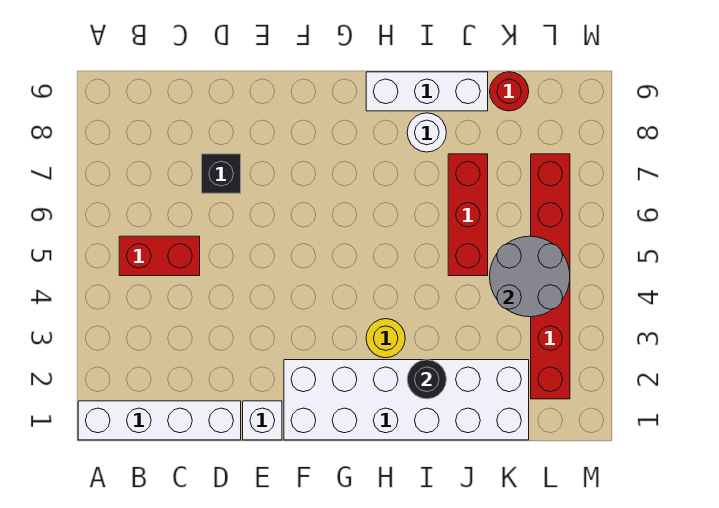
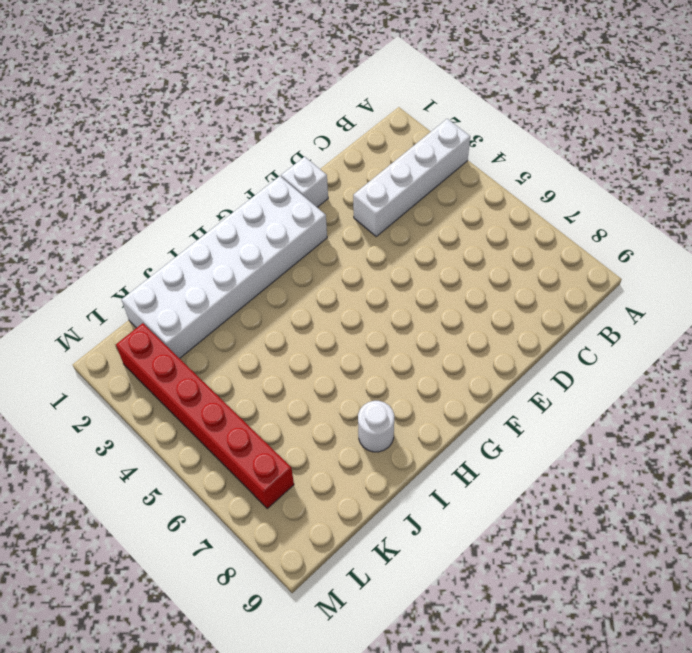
white brick A3:D3 level 1 -> white brick A1:D1 level 1
none -> red brick B5:C5 level 1
none -> black brick D7 level 1
none -> yellow round brick H3 level 1

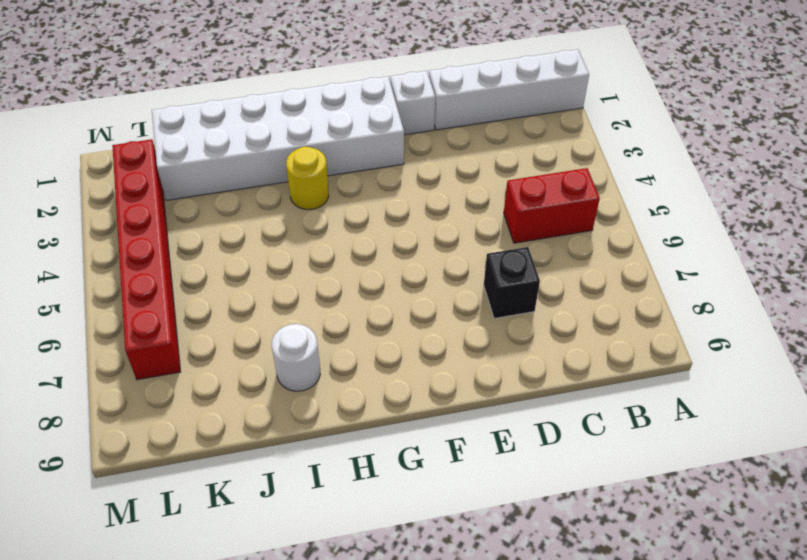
none -> white brick H9:J9 level 1
none -> red brick J5:J7 level 1
none -> red round brick K9 level 1

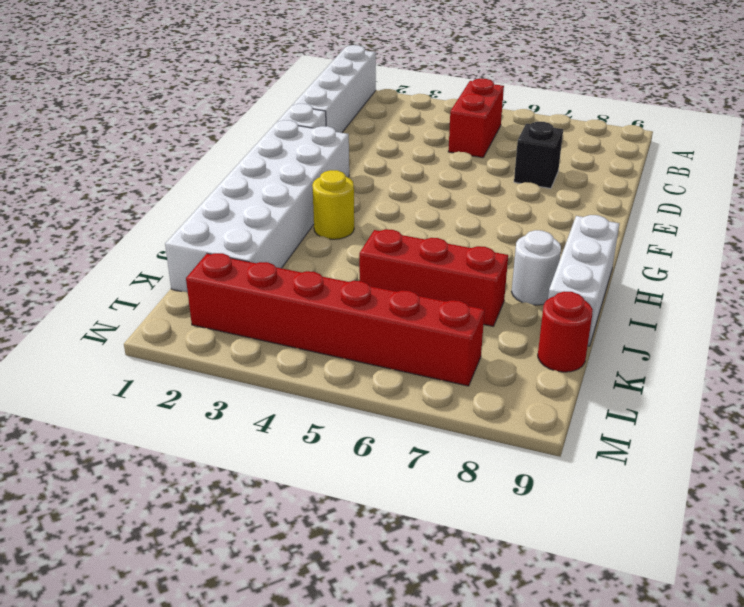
none -> black round brick I2 level 2
none -> grey round brick K4:L5 level 2

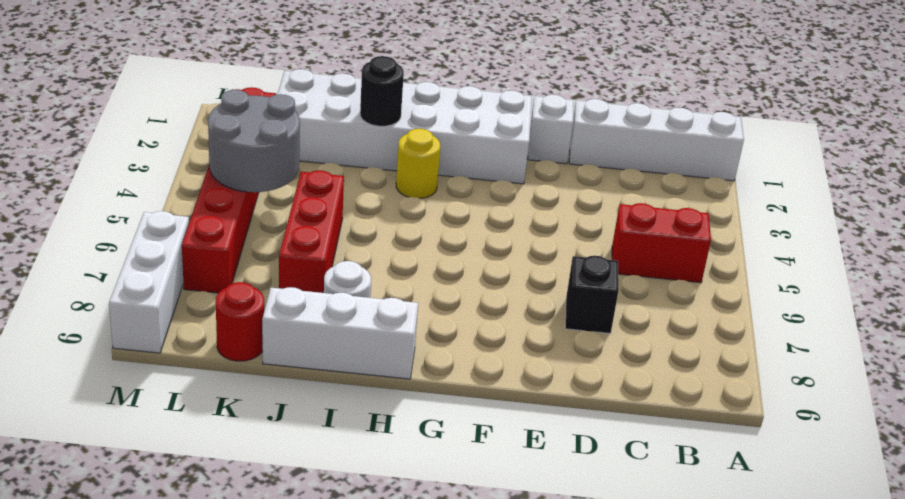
white brick M7:M9 level 1 -> none

